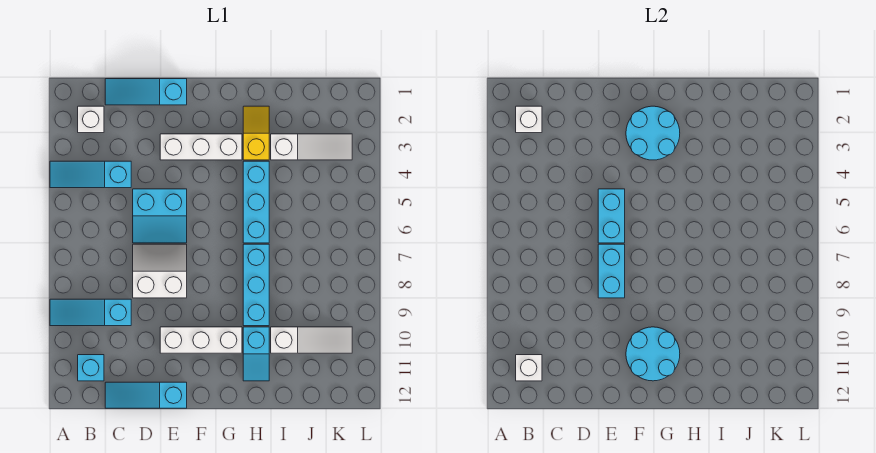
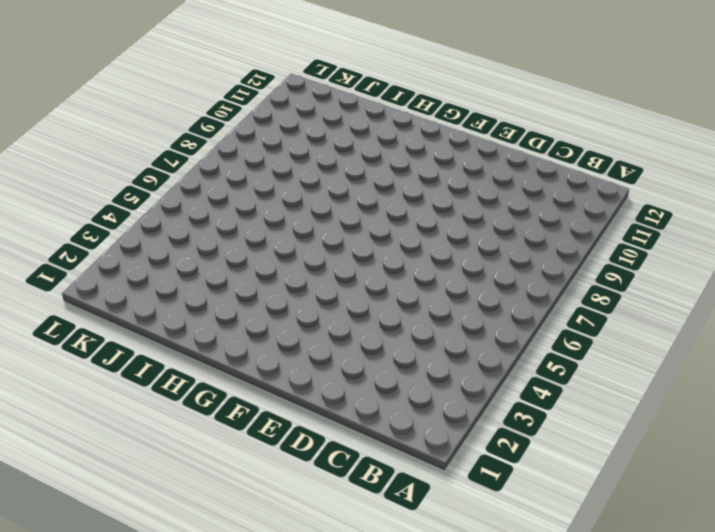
none -> cyan slope A4:C4 level 1 top C
none -> cyan slope A9:C9 level 1 top C
none -> white brick B2 level 1

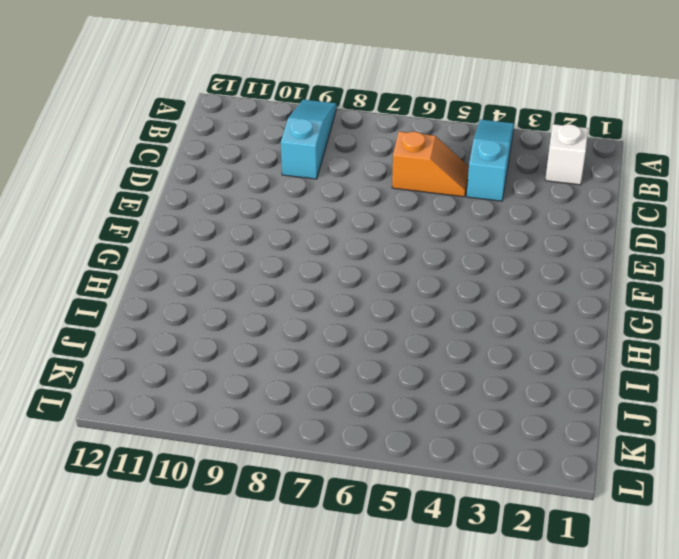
orange slope C5:C6 level 1 top 6 -> none
none -> cyan brick B11 level 1
none -> cyan slope C1:E1 level 1 top E
none -> cyan slope C12:E12 level 1 top E

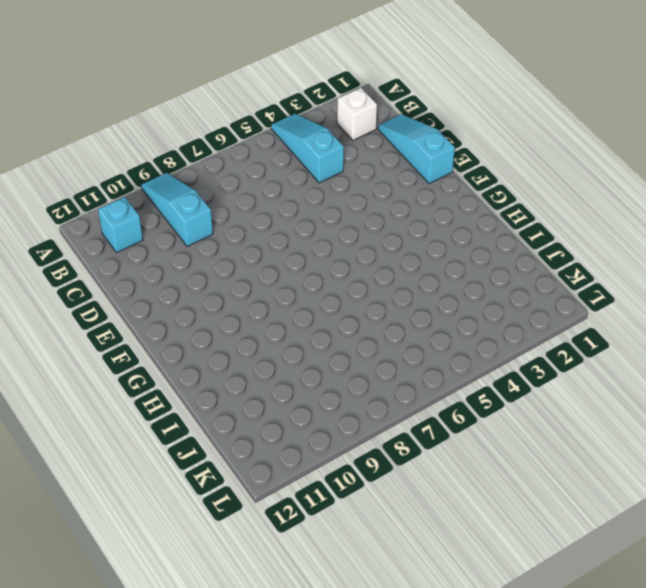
none -> cyan slope C12:E12 level 1 top E
none -> cyan slope D5:E6 level 1 top 5
none -> white slope D7:E8 level 1 top 8

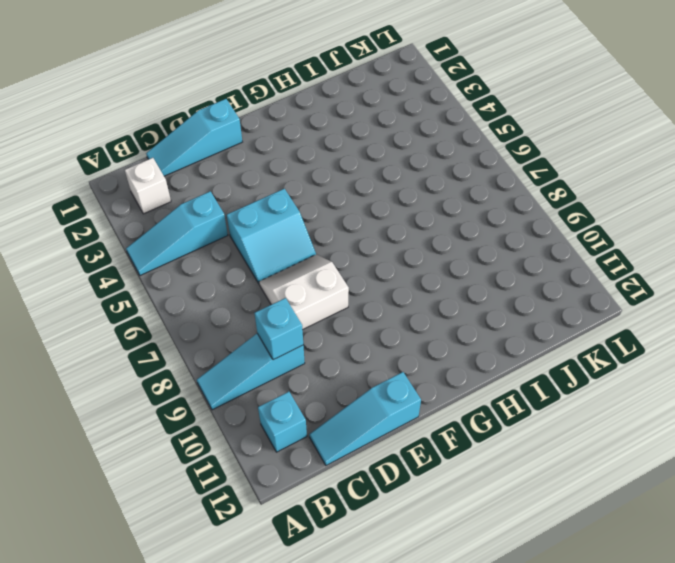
cyan brick C9 level 2 -> none
none -> white brick E3:G3 level 1
none -> white brick E10:G10 level 1
none -> yellow slope H2:H3 level 1 top 3

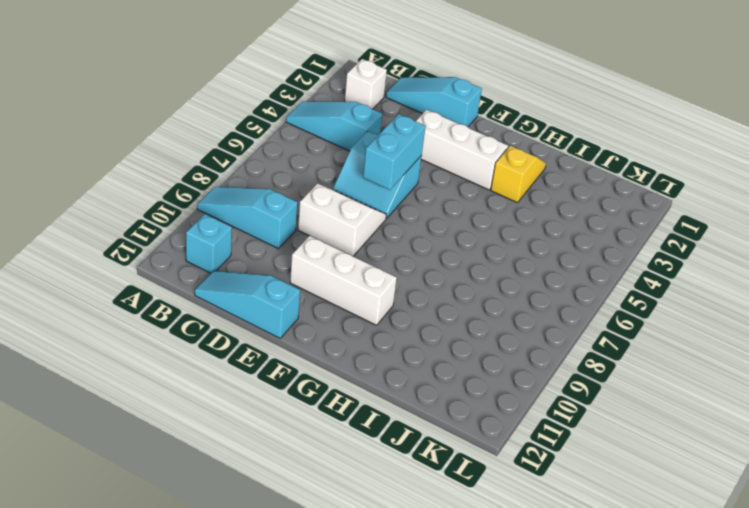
none -> cyan brick H4:H6 level 1
none -> cyan brick H7:H9 level 1
none -> cyan slope H10:H11 level 1 top 10

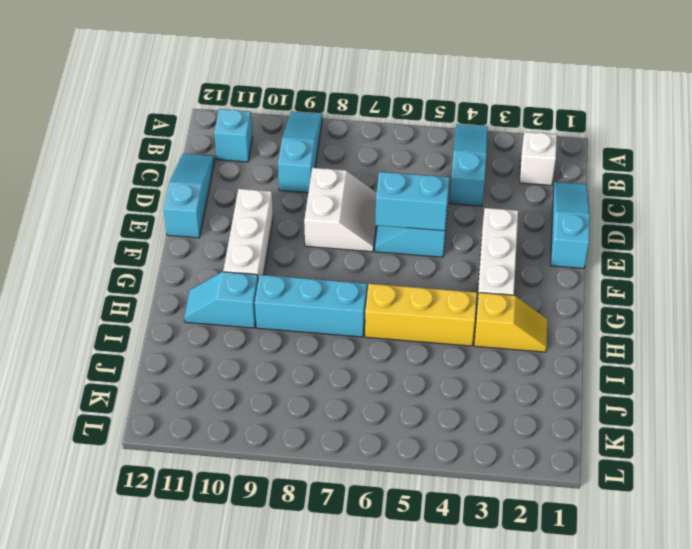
yellow brick H4:H6 level 1 -> cyan brick H4:H6 level 1
none -> white slope I3:K3 level 1 top I
none -> white slope I10:K10 level 1 top I
none -> white brick B2 level 2

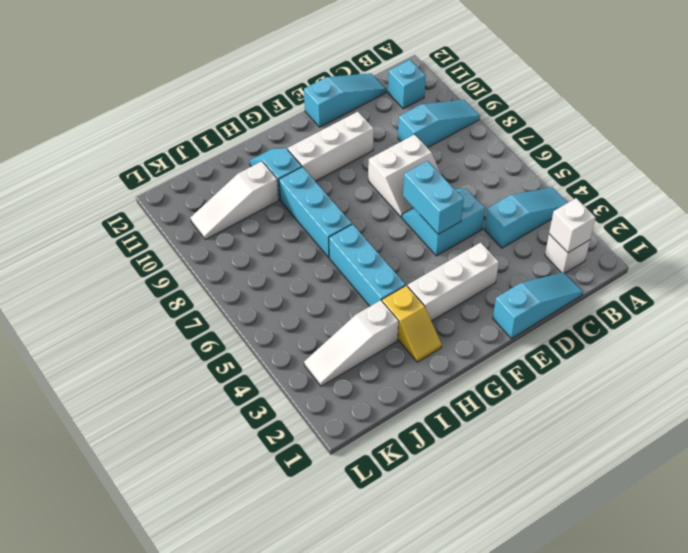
none -> white brick B11 level 2
none -> cyan brick E7:E8 level 2
none -> cyan round brick F2:G3 level 2

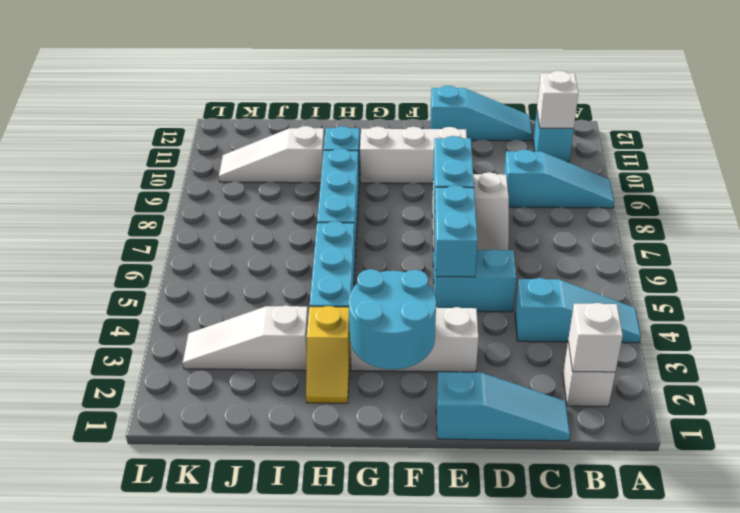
none -> cyan round brick F10:G11 level 2

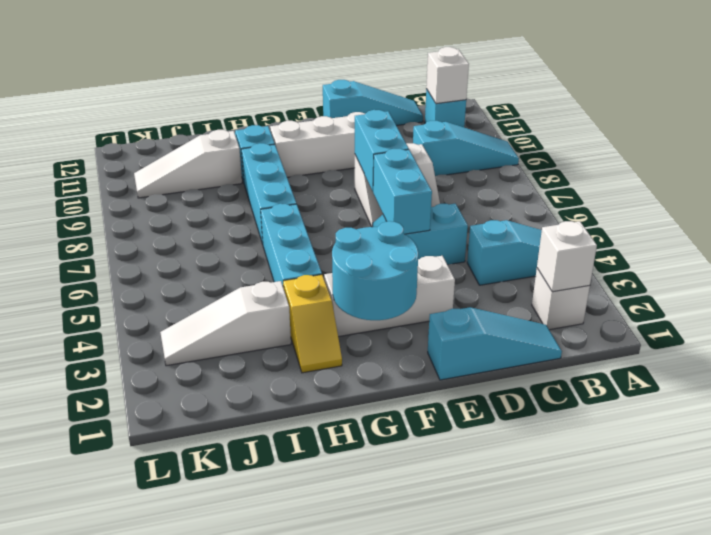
none -> cyan round brick F10:G11 level 2

